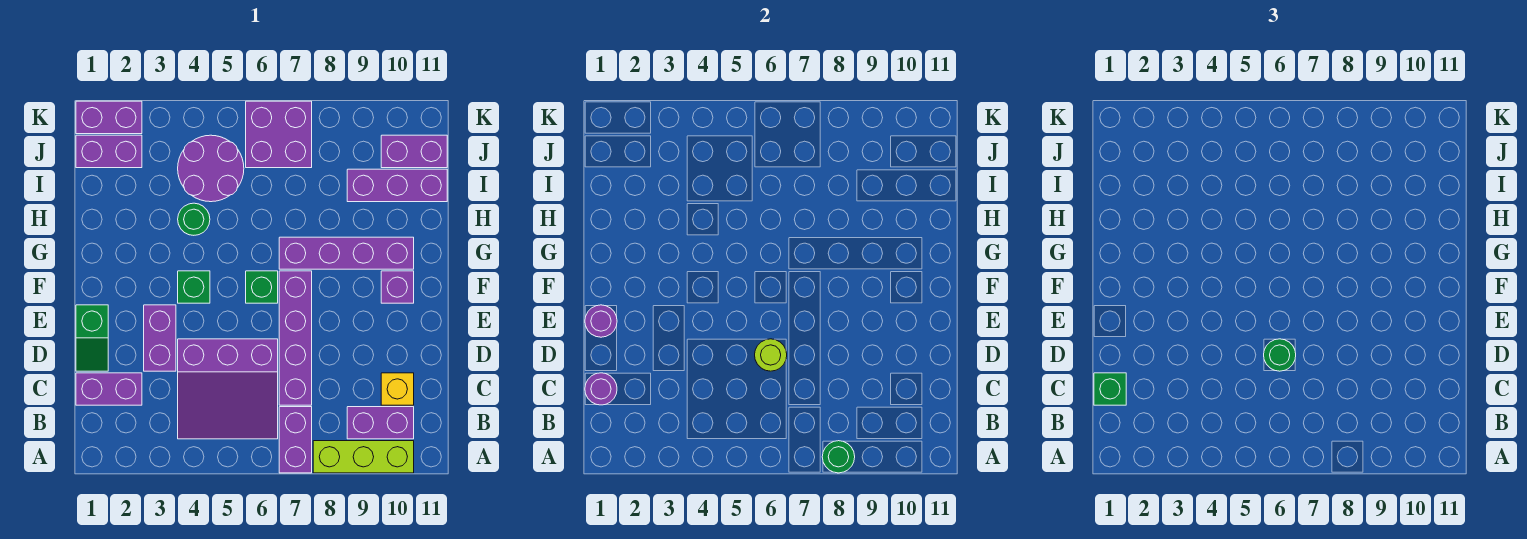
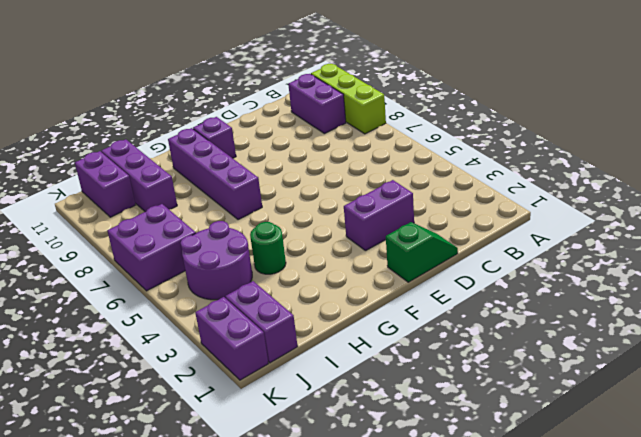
none -> purple brick A7:B7 level 1
none -> purple slope B4:D6 level 1 top D
none -> purple brick C1:C2 level 1

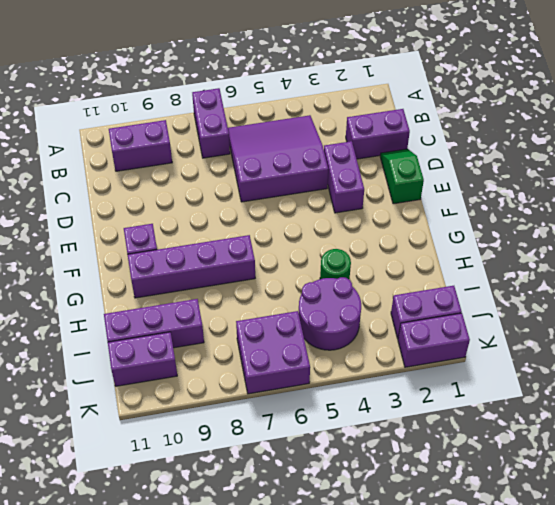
none -> lime brick A8:A10 level 1
none -> purple brick C7:F7 level 1
none -> yellow brick C10 level 1

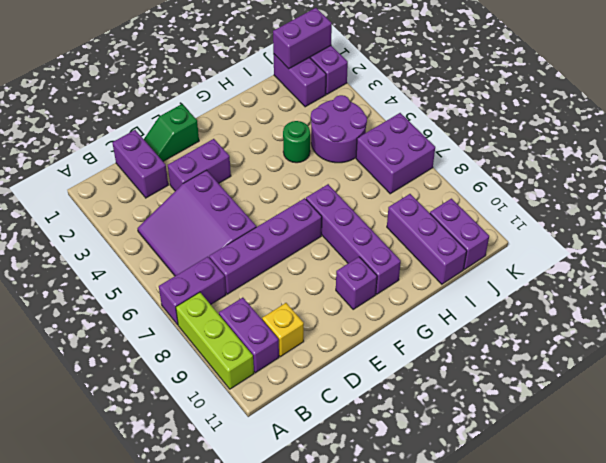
purple brick J1:K1 level 2 -> none
none -> green brick F4 level 1
none -> green brick F6 level 1
none -> green round brick A8 level 2

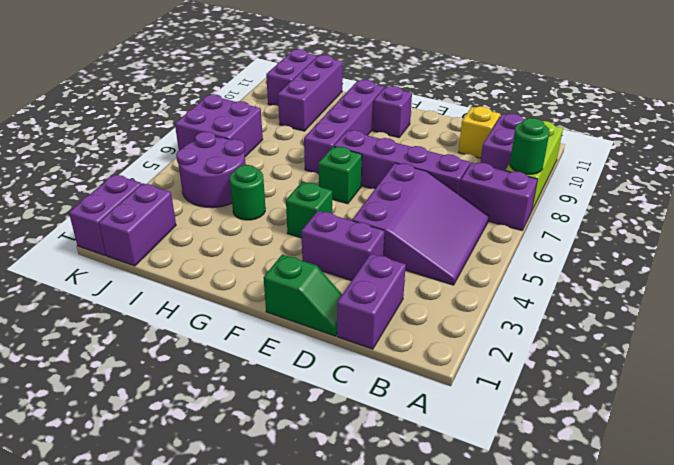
none -> purple round brick C1 level 2
none -> lime round brick D6 level 2
none -> purple round brick E1 level 2

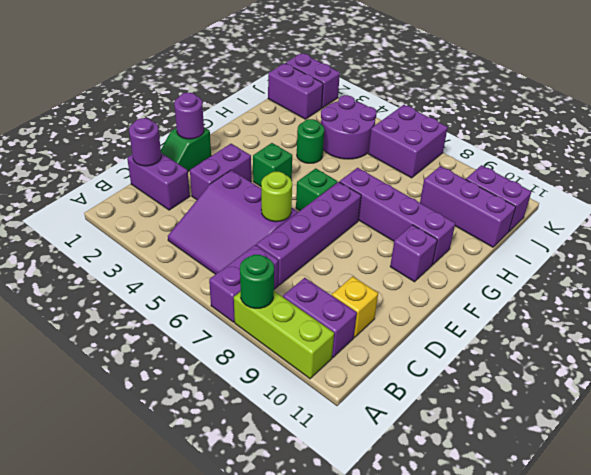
none -> green brick C1 level 3
none -> green round brick D6 level 3

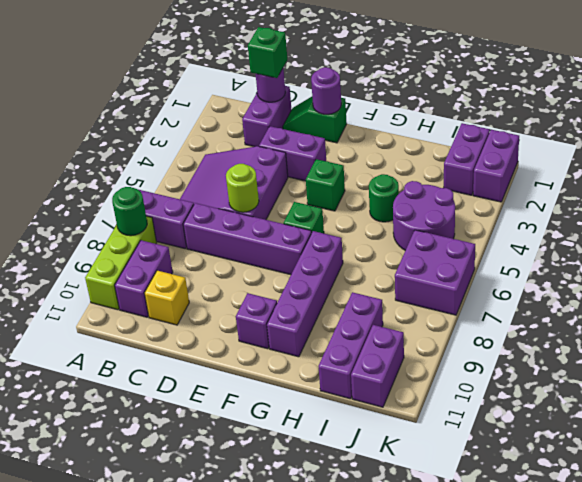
none -> green round brick D6 level 3

